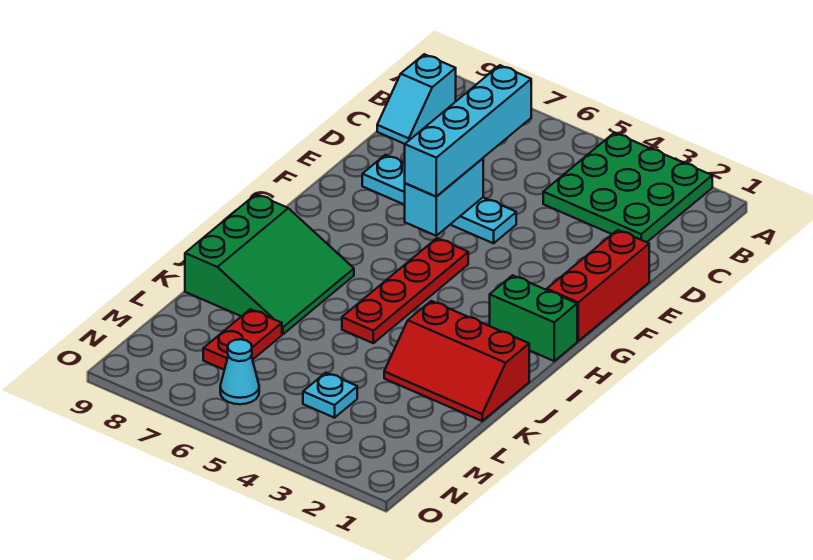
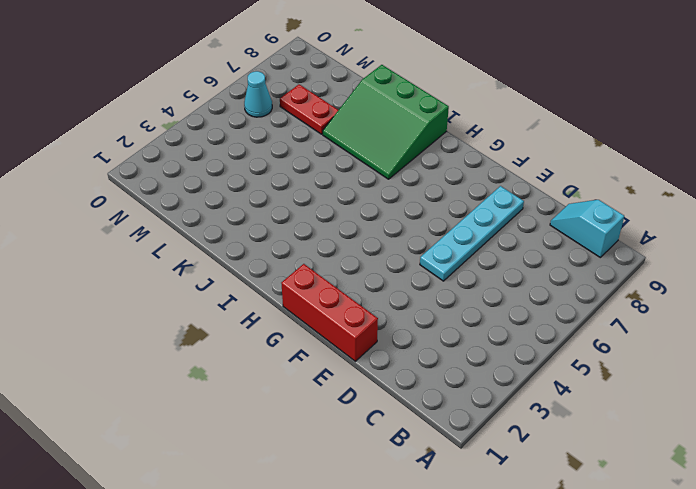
none -> green plate A2:C4 level 1
none -> red plate G5:J5 level 1
none -> green brick H1:H2 level 1

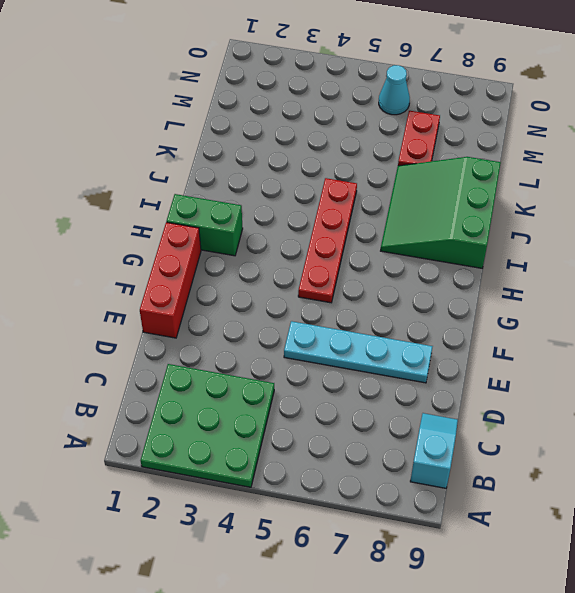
none -> red slope J1:K3 level 1 top J
none -> cyan plate M4 level 1
none -> cyan brick E6:F6 level 2

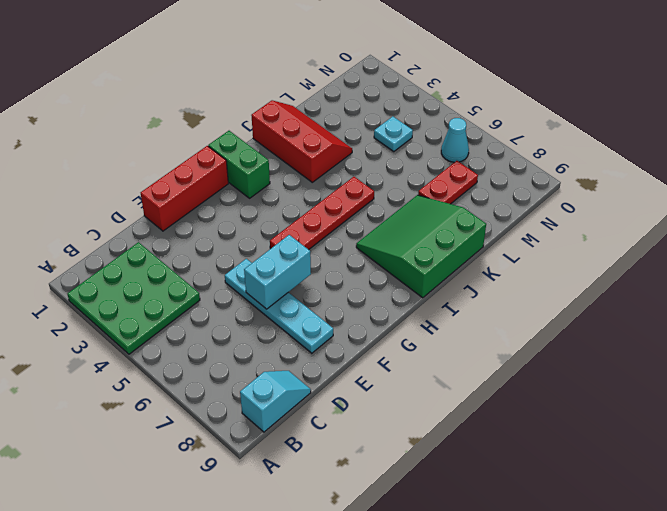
none -> cyan brick C6:F6 level 3

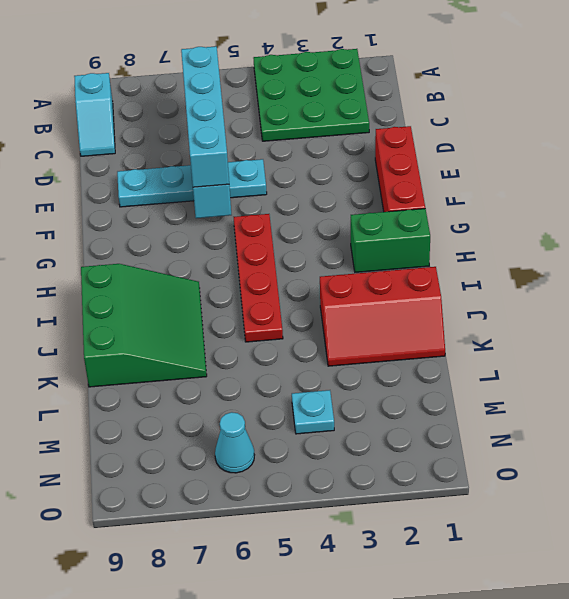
none -> red plate L7:M7 level 1

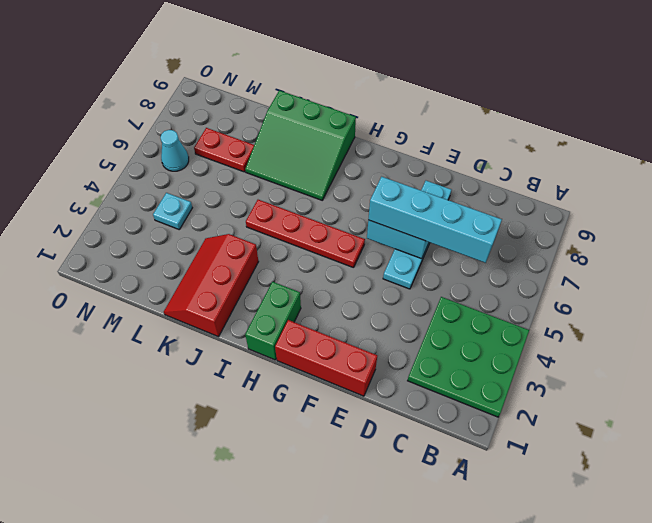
none -> cyan slope B9:C9 level 1 top B

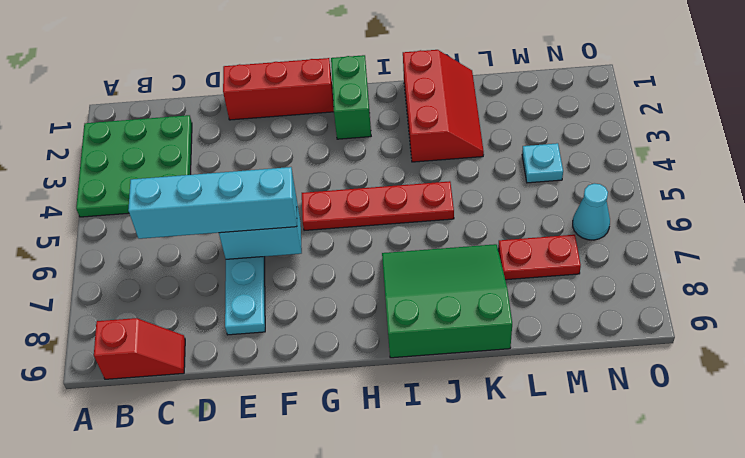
red slope B9:C9 level 1 top B -> cyan slope B9:C9 level 1 top B

